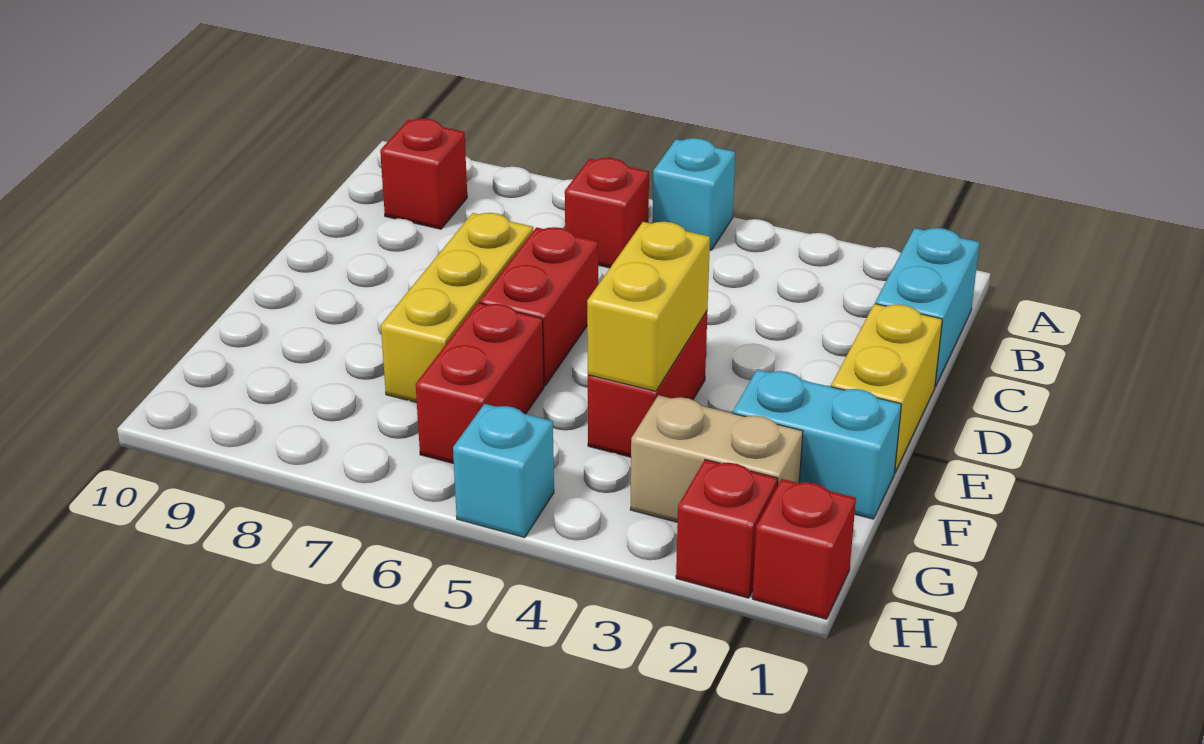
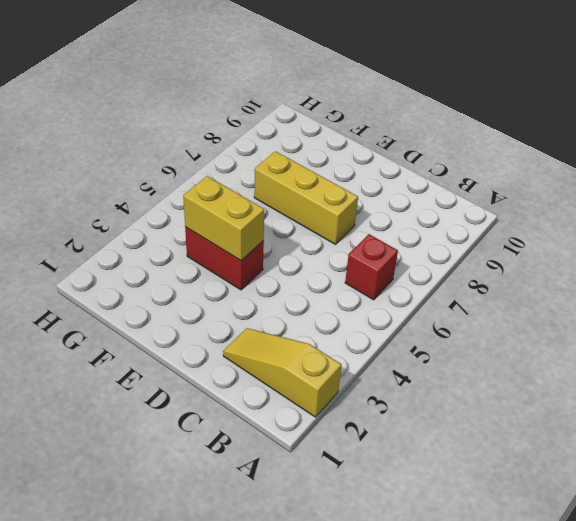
yellow slope A2:C2 level 1 top A -> none
none -> cyan brick A5 level 1
none -> cyan brick B1:C1 level 1
none -> red brick B9 level 1

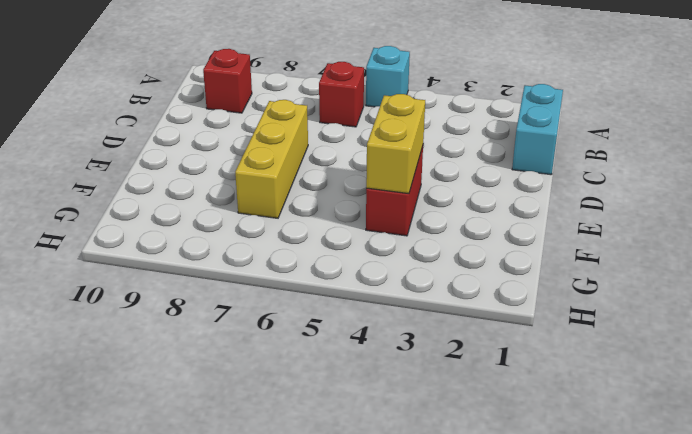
none -> yellow brick D1:E1 level 1
none -> red brick D6:E6 level 1
none -> cyan brick F1:F2 level 1

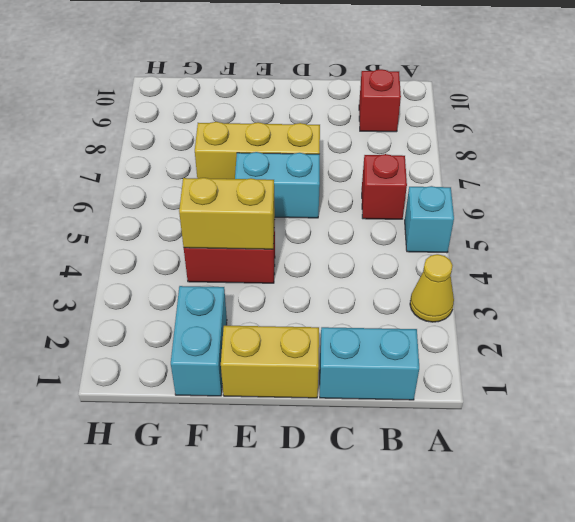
yellow cone A3 level 1 -> none
cyan brick D6:E6 level 1 -> red brick D6:E6 level 1
none -> red brick F6:G6 level 1
none -> tan brick G2:G3 level 1
none -> red brick H1 level 1

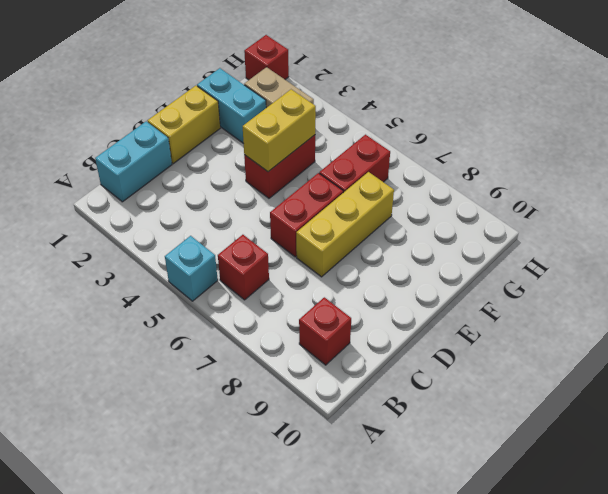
none -> red brick H2 level 1
none -> cyan brick H5 level 1

